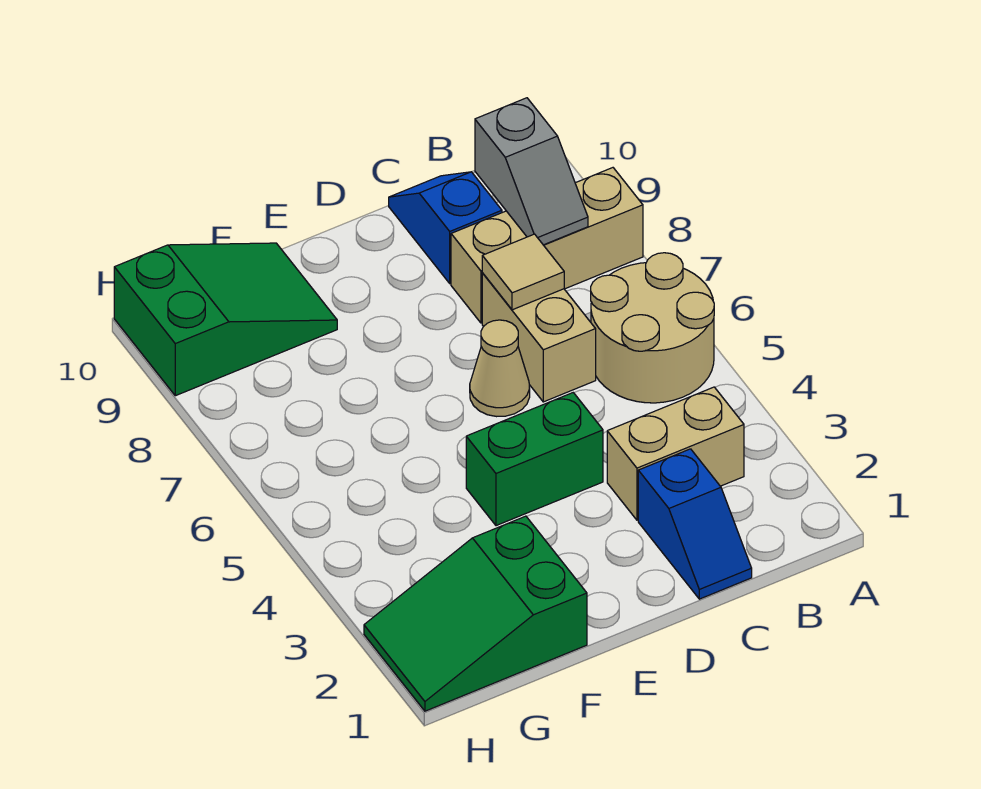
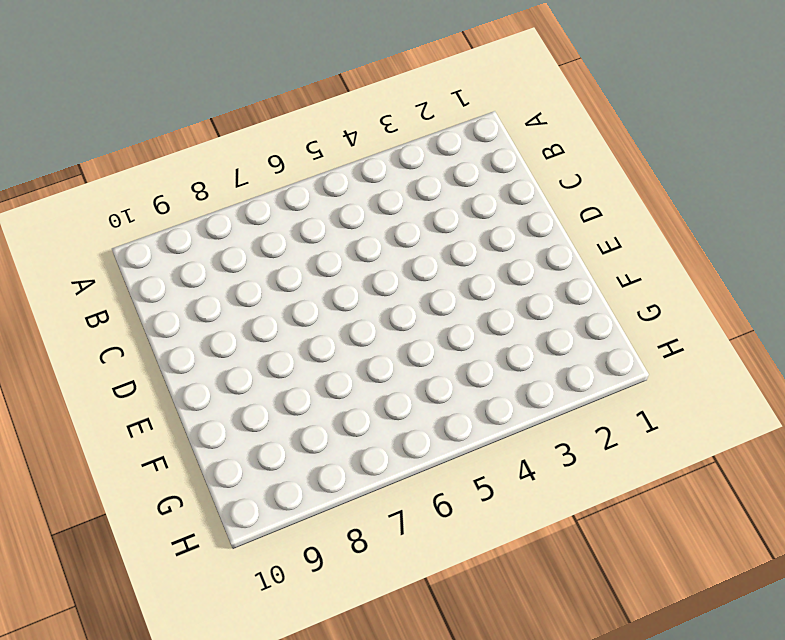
none -> tan round brick A5:B6 level 1
none -> tan brick A8:C8 level 1
none -> tan brick B3:C3 level 1

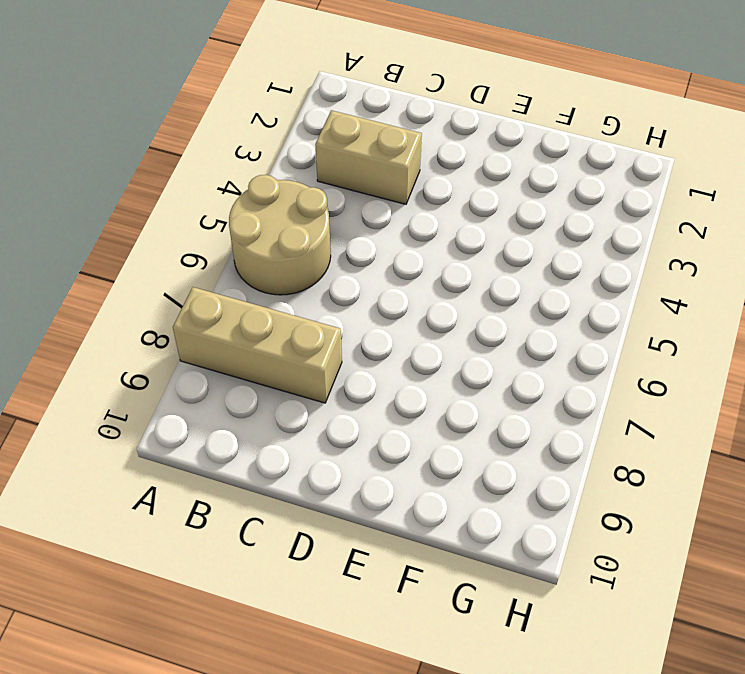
none -> blue slope C1:C2 level 1 top 2
none -> tan brick C6:C7 level 1
none -> blue slope C9:C10 level 1 top 9

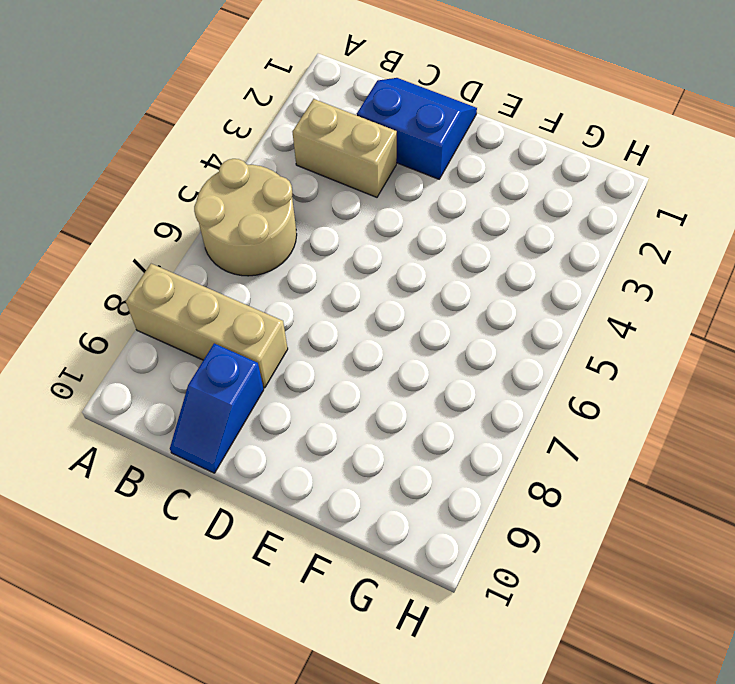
blue slope C1:D2 level 1 top 2 -> blue slope C1:C2 level 1 top 2
none -> tan brick C6:C7 level 1
none -> green brick D4:E4 level 1
none -> tan cone D6 level 1

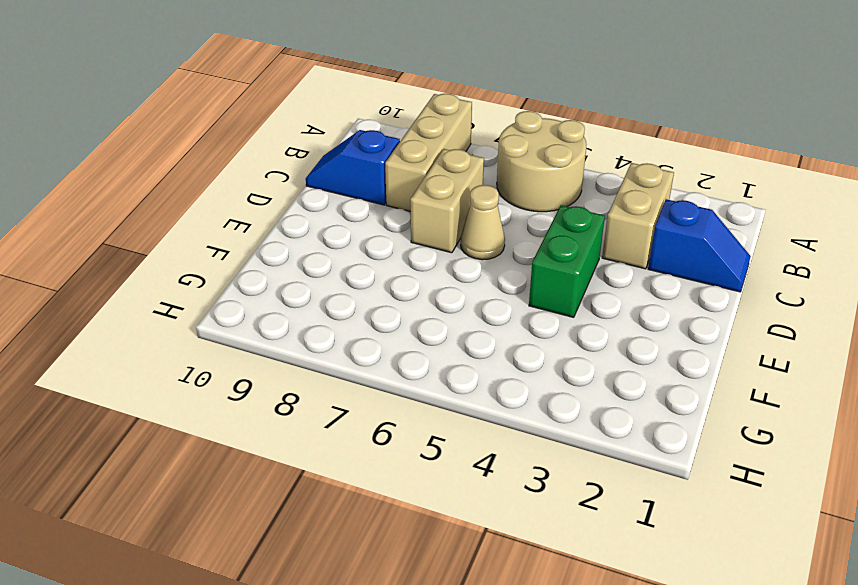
tan brick C7:D7 level 1 -> tan brick C6:C7 level 1
none -> green slope F1:H2 level 1 top F
none -> green slope F9:H10 level 1 top H
none -> grey slope B8:B9 level 2 top 9

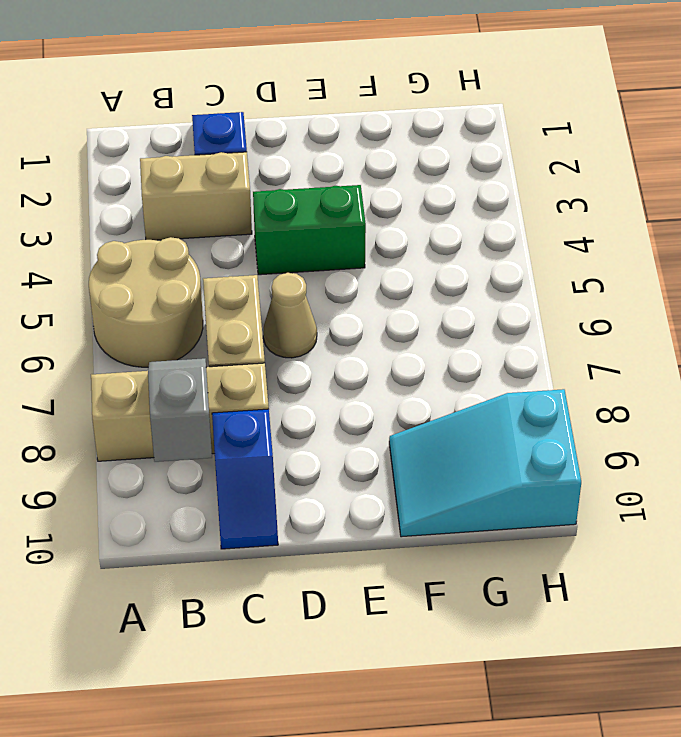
cyan slope F9:H10 level 1 top H -> green slope F9:H10 level 1 top H
none -> green slope F1:H2 level 1 top F
none -> tan tile C7 level 2

